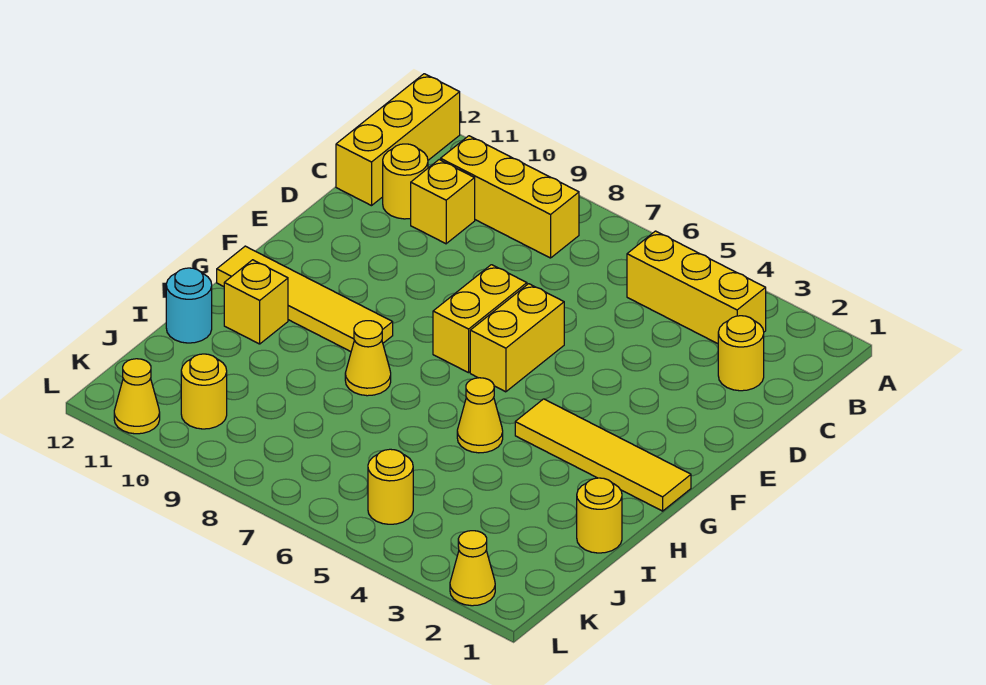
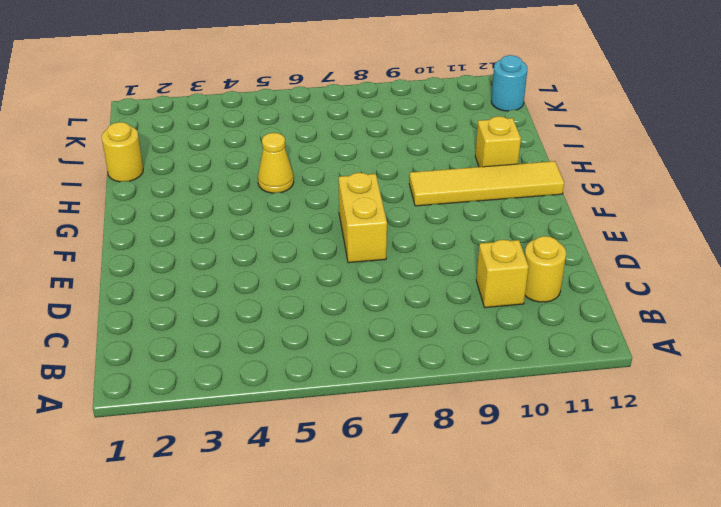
cyan round brick K12 level 1 -> cyan round brick I12 level 1
none -> yellow brick A12:C12 level 1
none -> yellow brick B3:B5 level 1
none -> yellow brick B8:B10 level 1

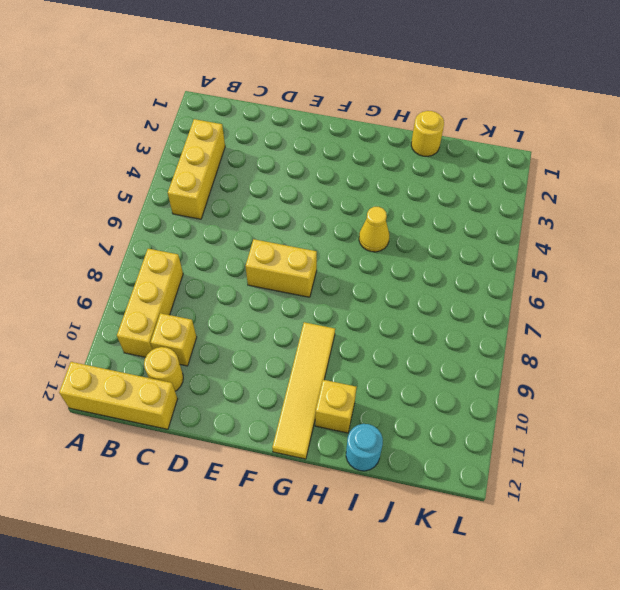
none -> yellow round brick C2 level 1
none -> yellow brick E6:F6 level 1
none -> yellow tile G1:G4 level 1

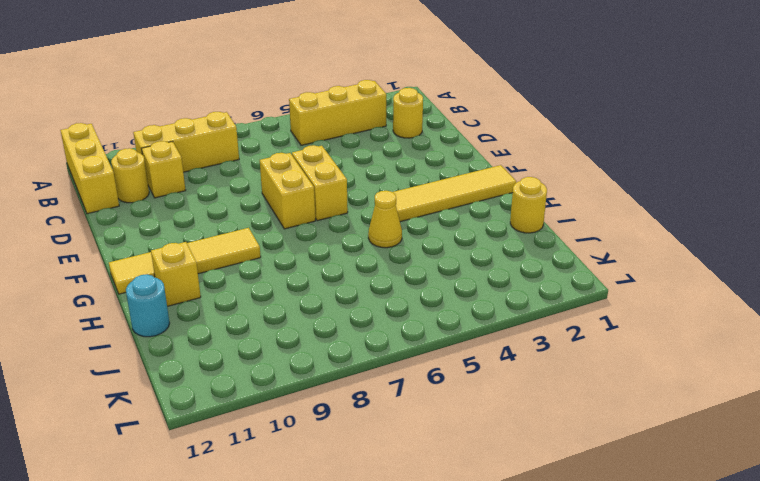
none -> yellow cone H8 level 1
none -> yellow round brick K5 level 1
none -> yellow round brick K10 level 1

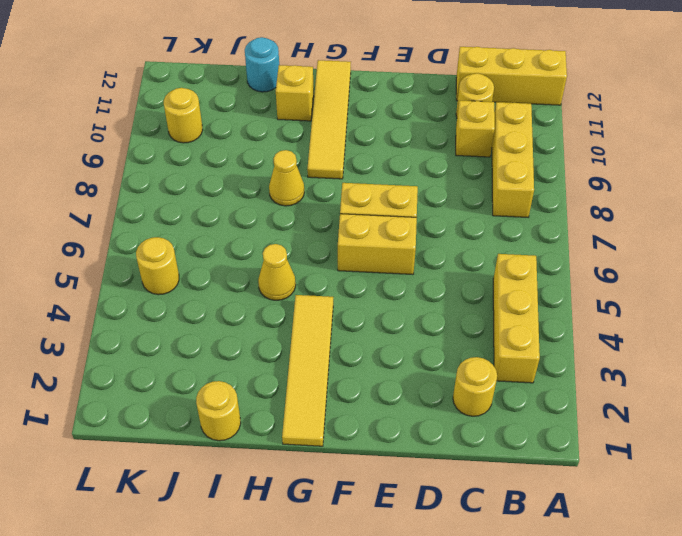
none -> yellow cone L2 level 1
none -> yellow cone L11 level 1

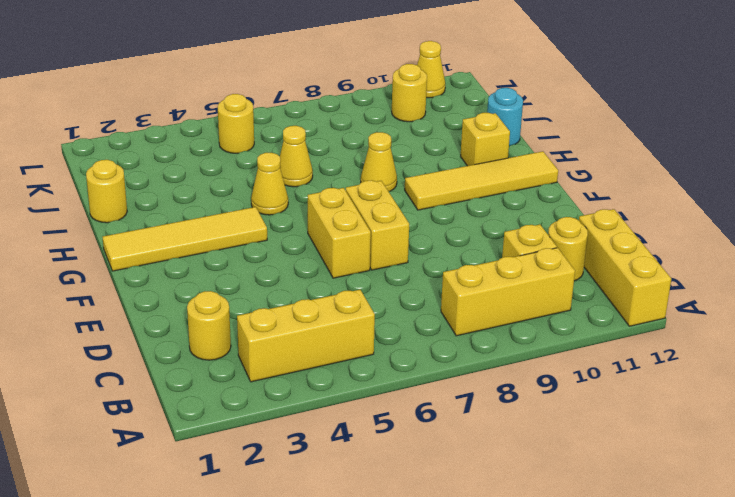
yellow cone I6 level 1 -> yellow cone L2 level 1

